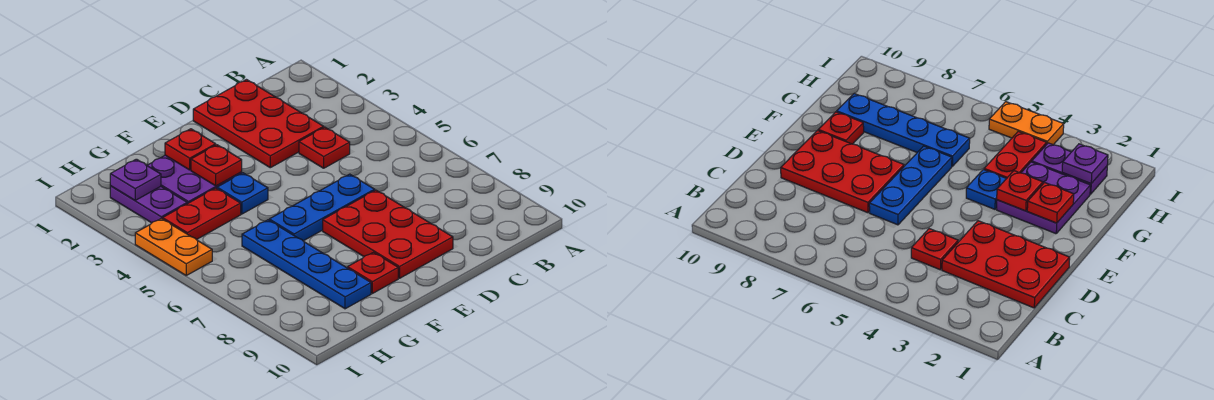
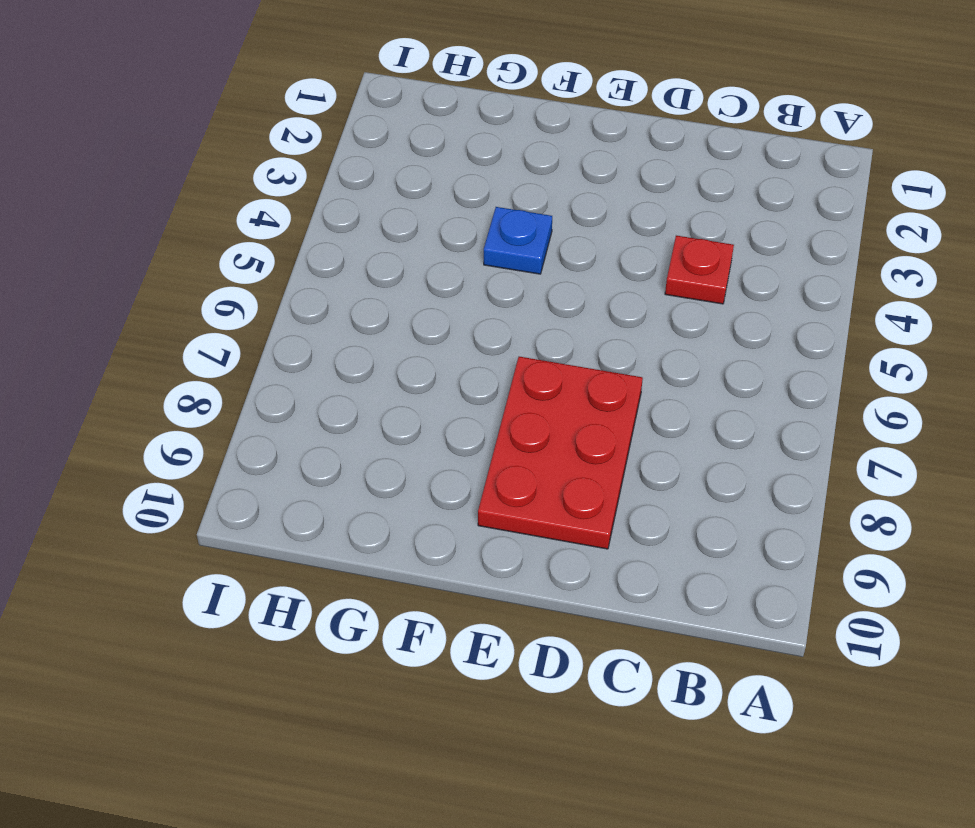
none -> red plate C1:D3 level 1
none -> blue plate D6:F6 level 1
none -> purple plate F2:G3 level 1

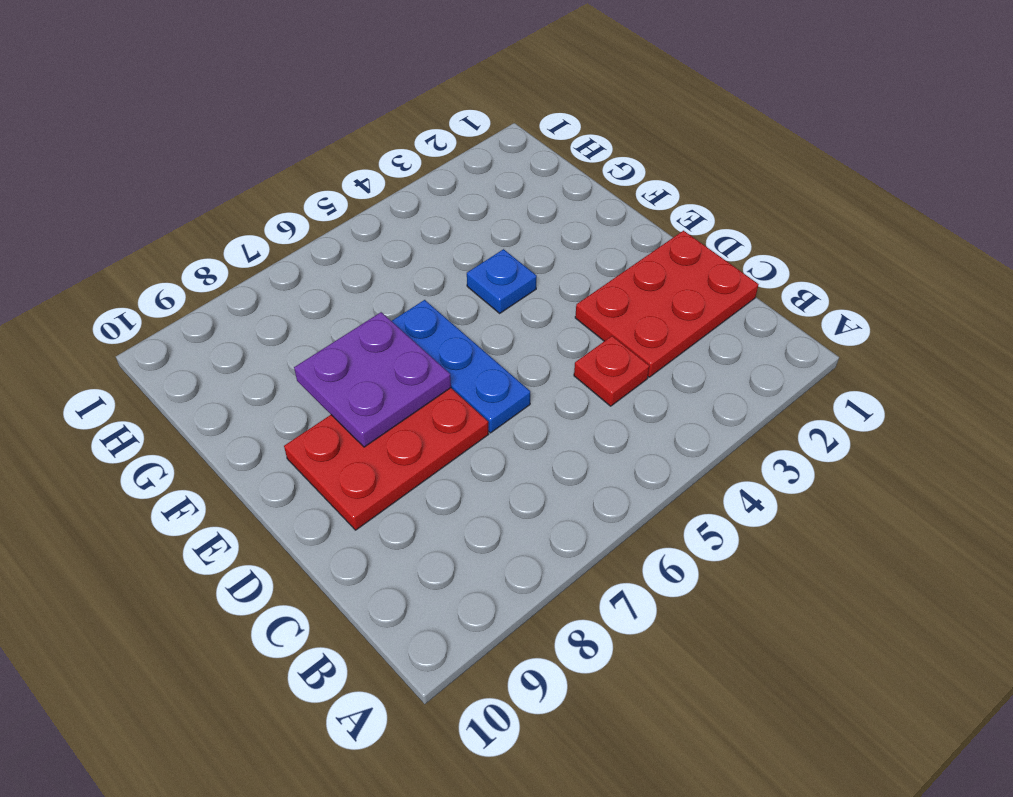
purple plate E7:F8 level 2 -> purple plate F2:G3 level 1
none -> red plate F9 level 1
none -> red plate G4:H4 level 1
none -> blue plate G6:G9 level 1

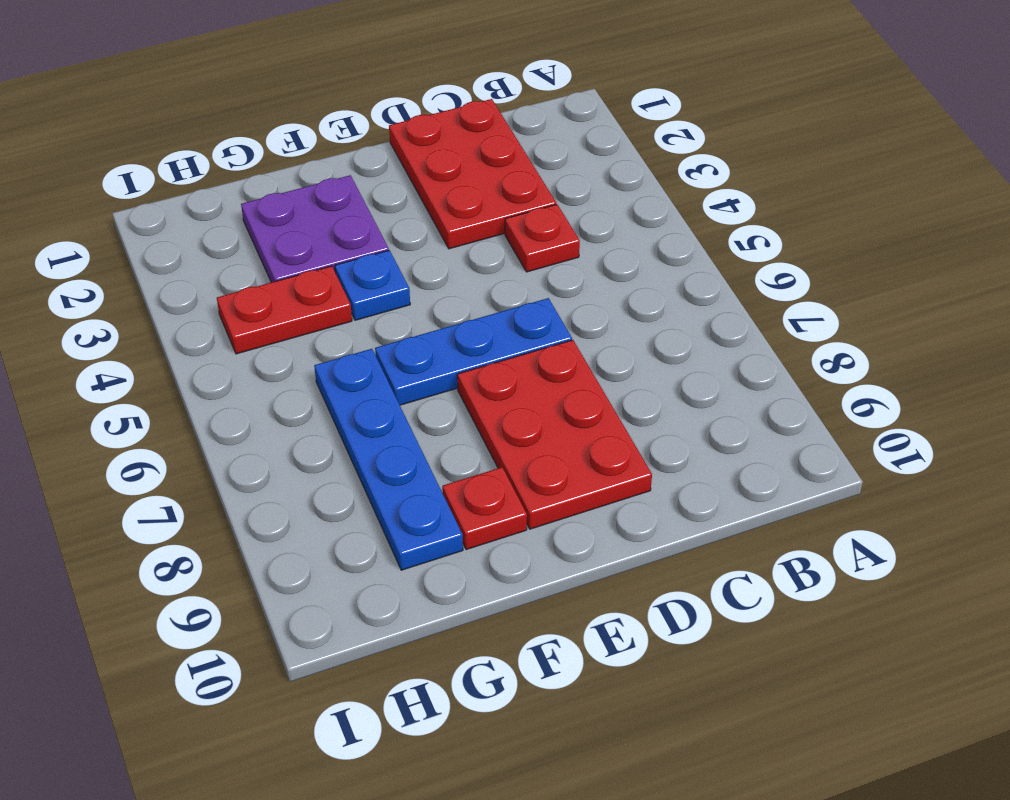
none -> purple plate H2:H3 level 1
none -> orange plate I4:I5 level 1
none -> red plate F2 level 2

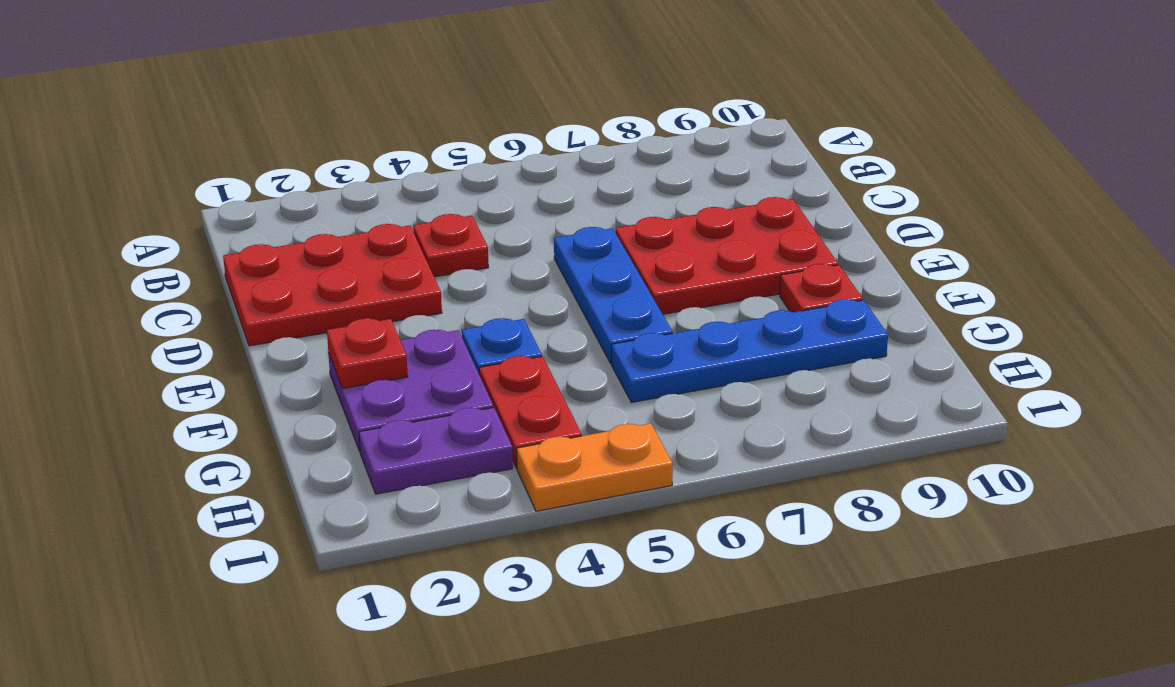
none -> red plate F3 level 2
none -> purple plate H2 level 2

